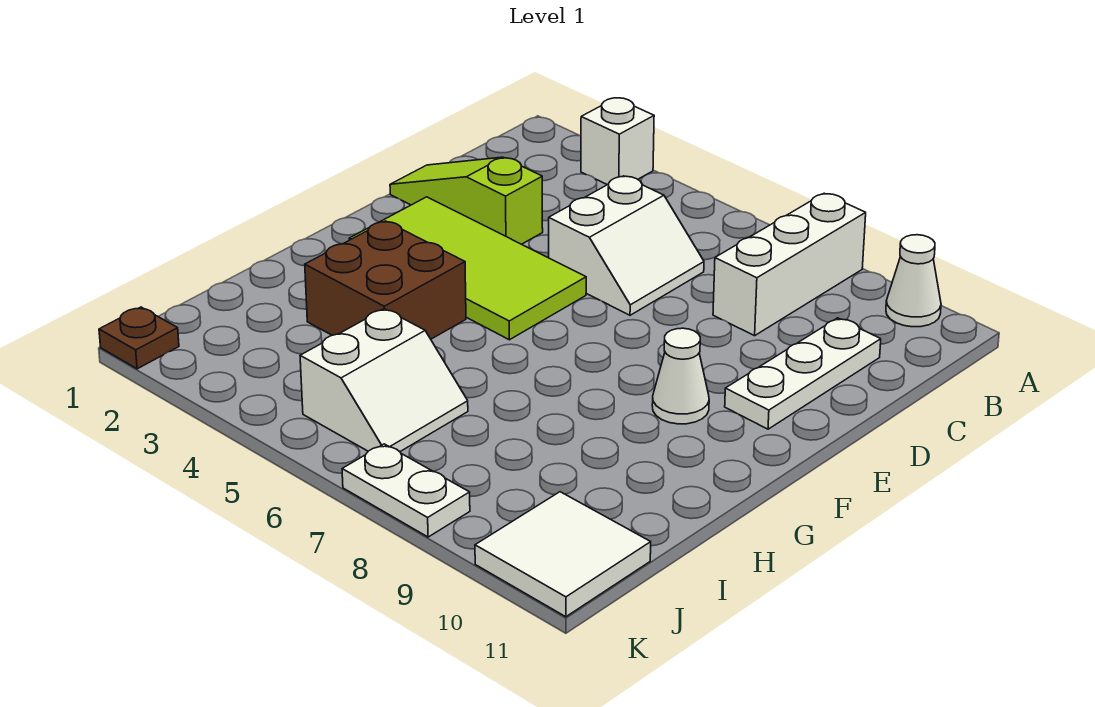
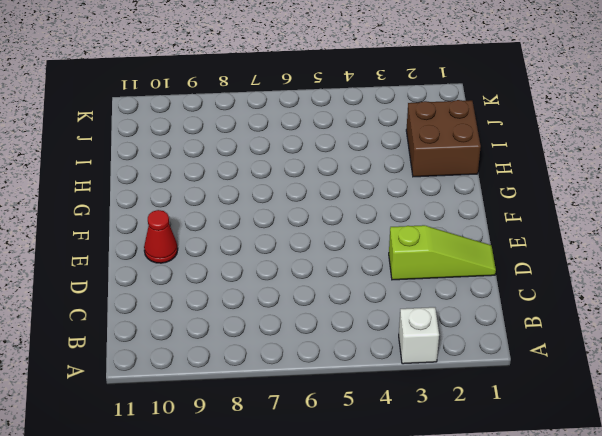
red cone E10 level 1 -> white plate C10:E10 level 1
brown brick H1:I2 level 1 -> brown brick G3:H4 level 1
none -> white brick A8:C8 level 1
none -> white cone A10 level 1
none -> white slope C5:D6 level 1 top 5

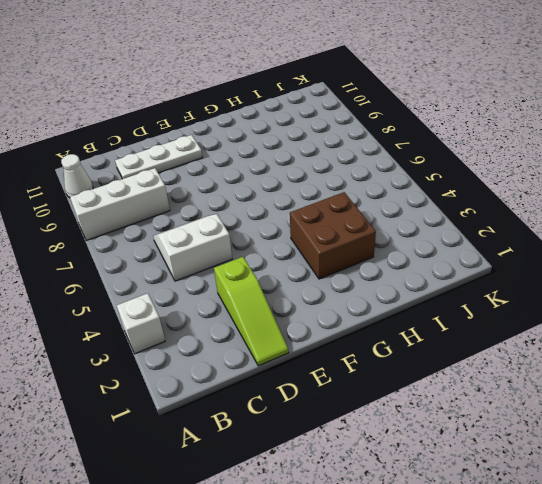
none -> lime tile E2:F5 level 1
none -> white cone F9 level 1
none -> white slope I5:J6 level 1 top 5

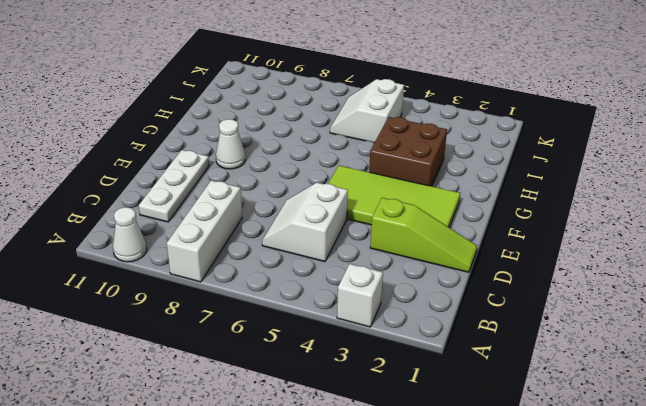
none -> white tile J10:K11 level 1
none -> brown plate K1 level 1
none -> white plate K7:K8 level 1

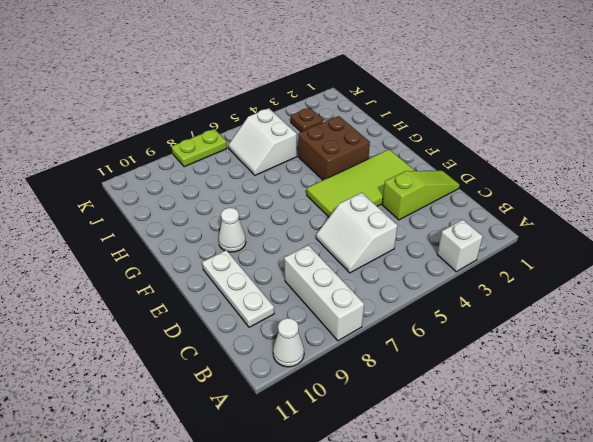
brown plate J3 level 1 -> brown plate K1 level 1
lime plate K7:K8 level 1 -> white plate K7:K8 level 1
none -> white tile J10:K11 level 1

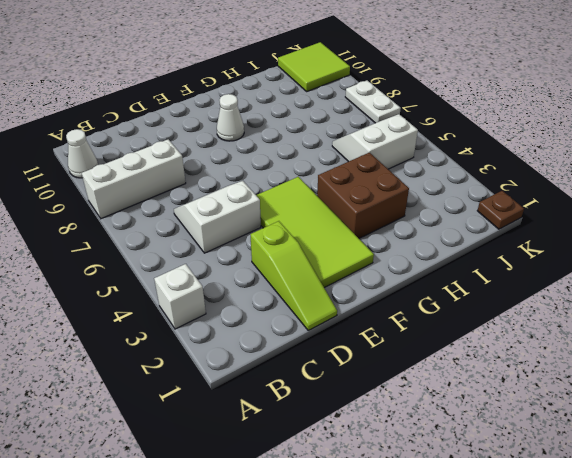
lime tile J10:K11 level 1 -> white tile J10:K11 level 1
none -> white plate C10:E10 level 1

